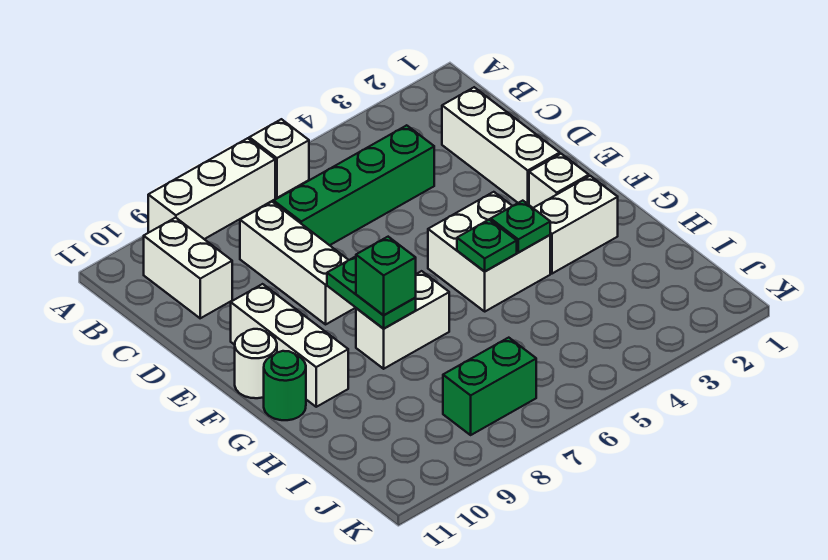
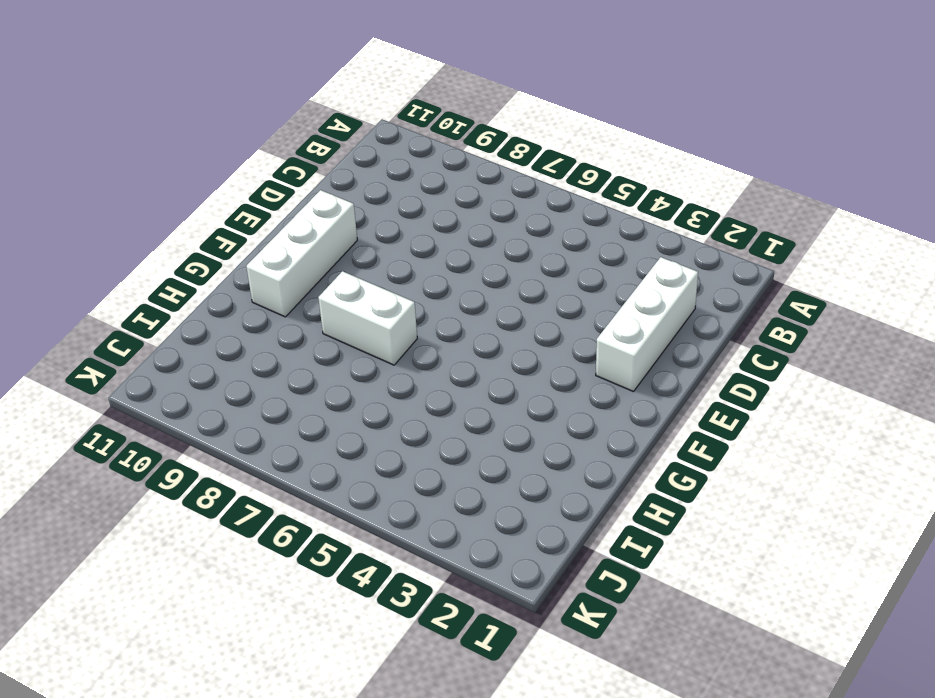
none -> white brick A6 level 1
none -> white brick A7:A9 level 1
none -> white brick B10:C10 level 1

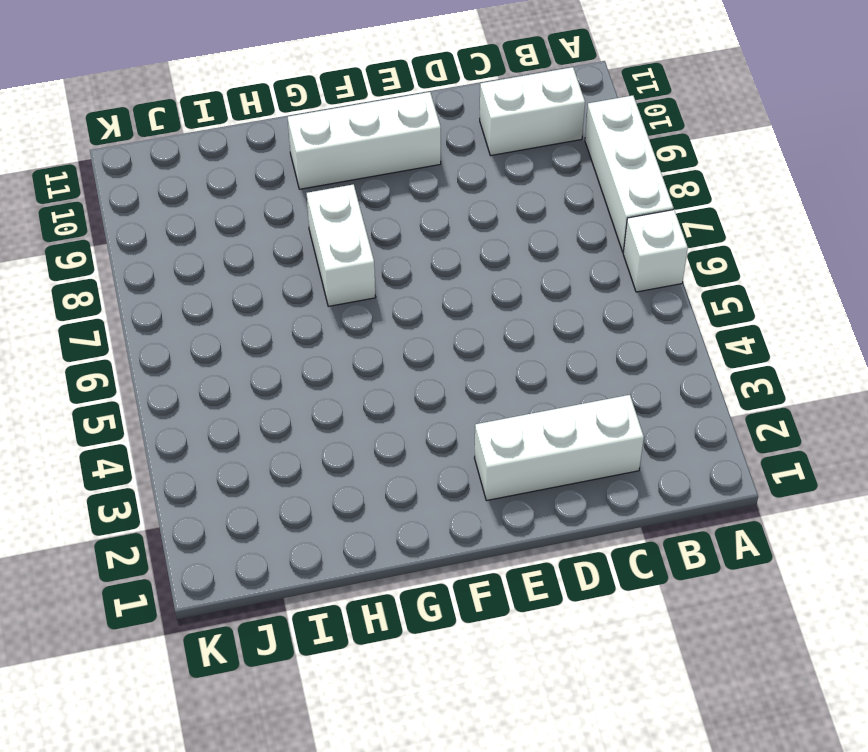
none -> green brick C4:C7 level 1
none -> white brick C8:E8 level 1
none -> white brick F2 level 1

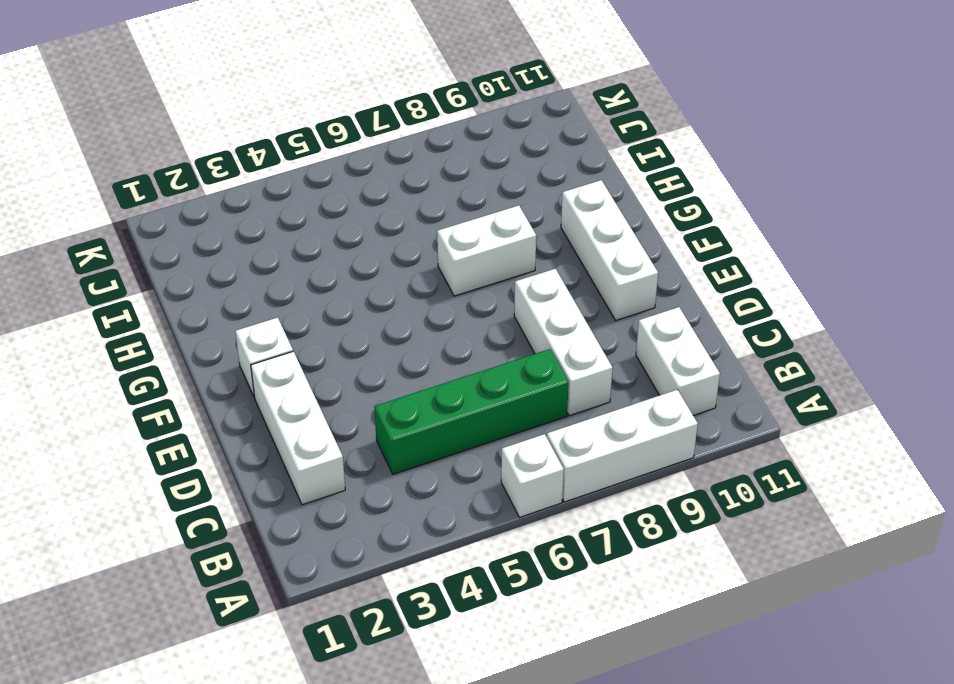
none -> white brick F4:G5 level 1
none -> white round brick F11 level 1
none -> white brick G2:G3 level 1

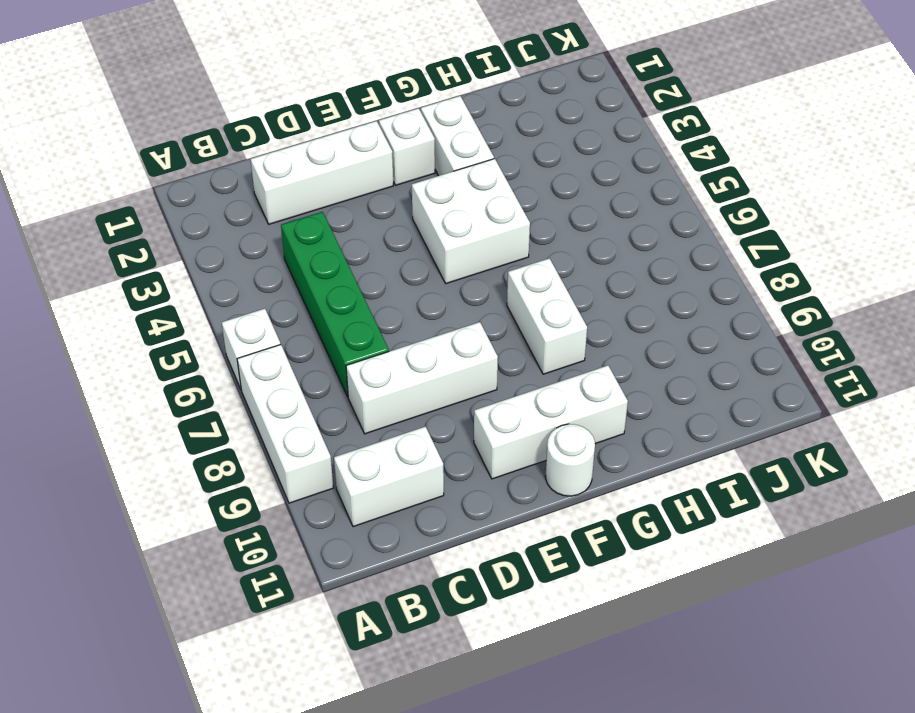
none -> green round brick G11 level 1
none -> green brick J7:J8 level 1
none -> green plate F8:G8 level 2

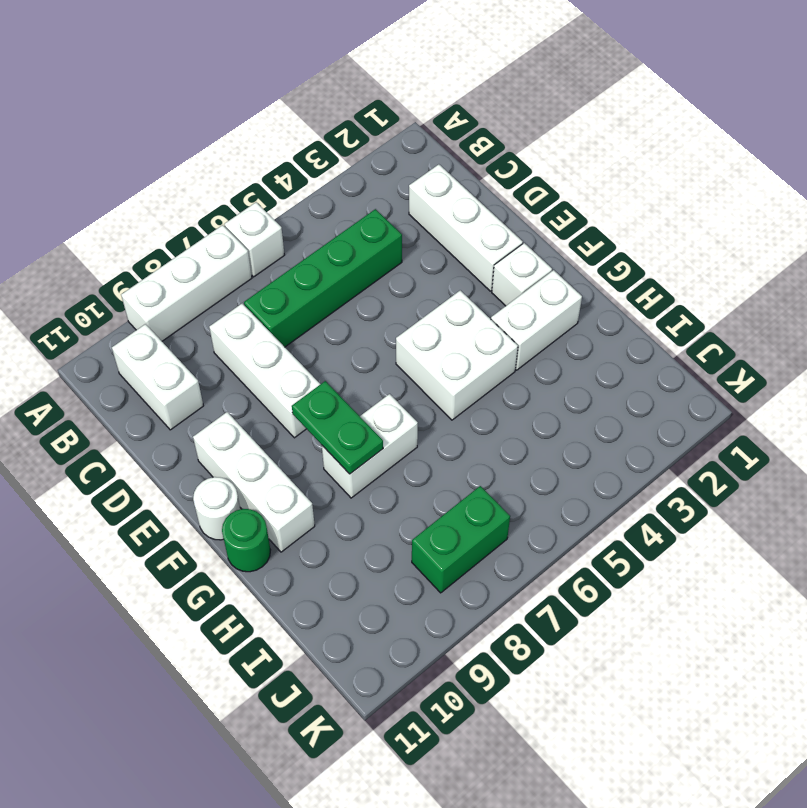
none -> green plate G4 level 2
none -> green plate G5 level 2
none -> green brick G8 level 3

